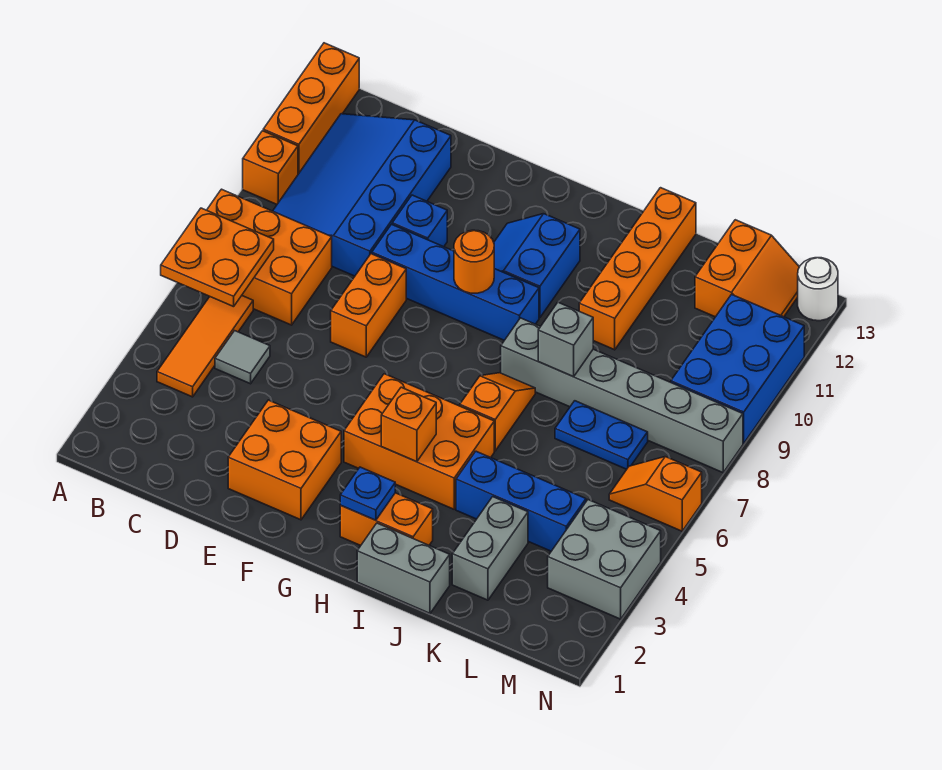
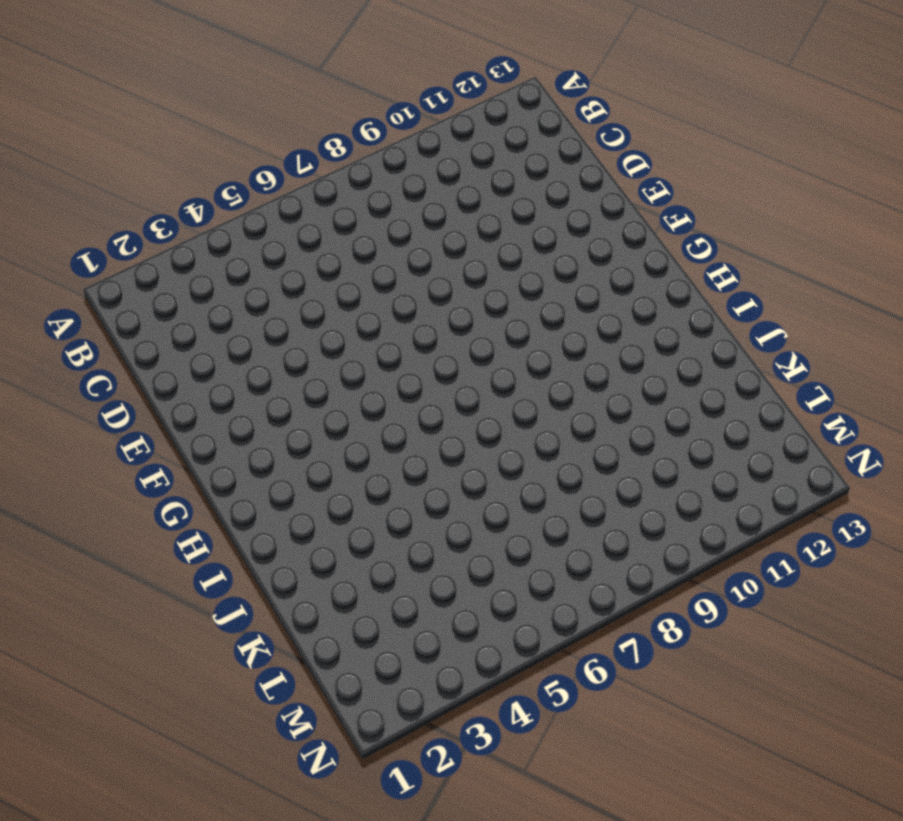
none -> orange brick A7:C8 level 1
none -> orange brick A10 level 1
none -> orange brick A11:A13 level 1
none -> orange tile B4:B6 level 1

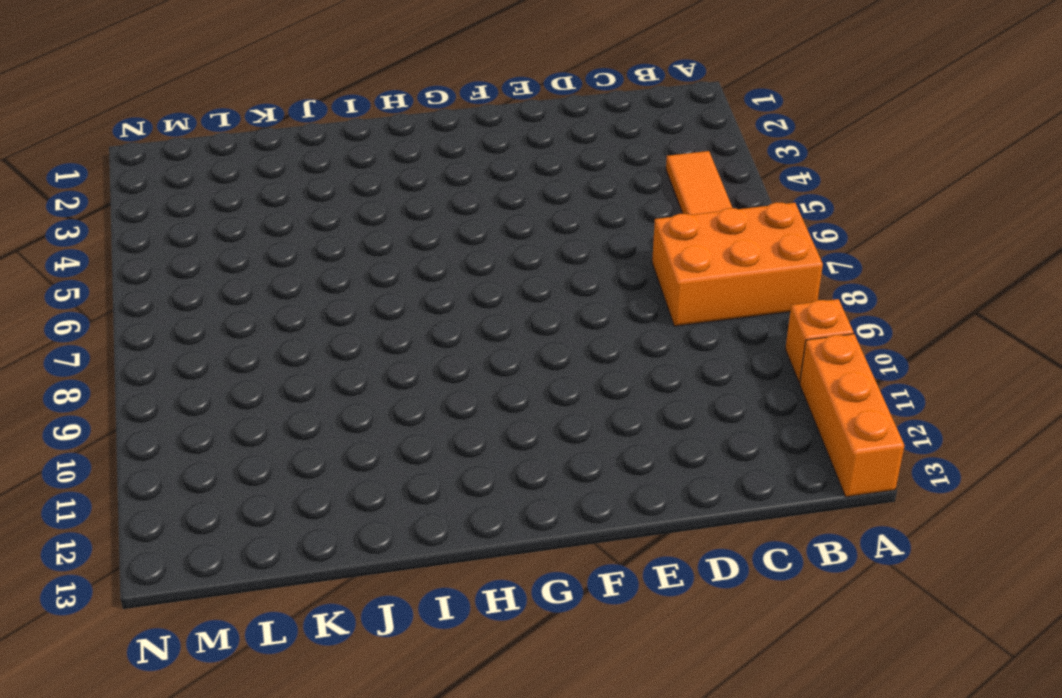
none -> blue slope B9:D12 level 1 top D
none -> grey tile C5 level 1
none -> orange brick E2:F3 level 1
none -> orange brick E7:E8 level 1

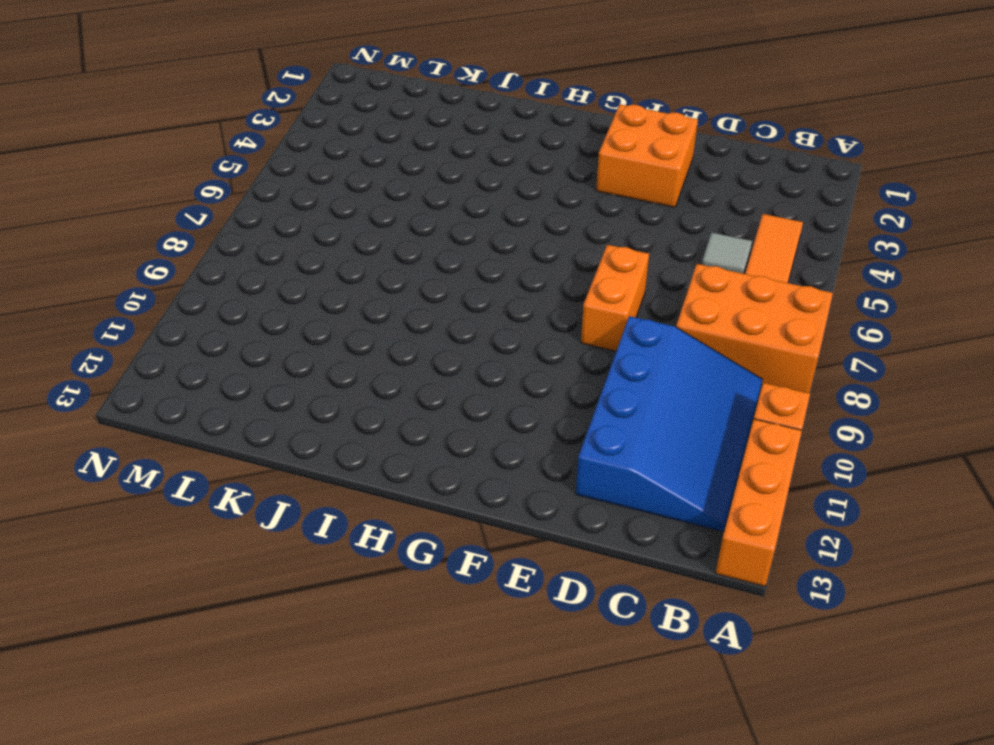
none -> blue brick E9:H9 level 1
none -> blue brick E10 level 1
none -> orange brick G4:I5 level 1
none -> blue slope G10:H11 level 1 top H

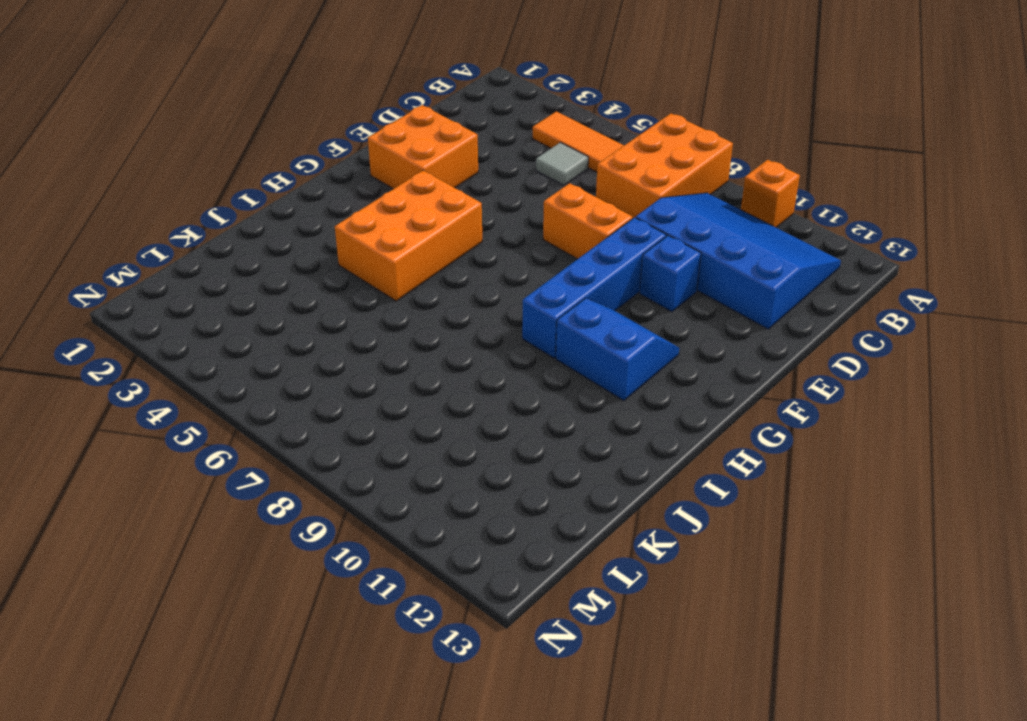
none -> orange brick A11:A13 level 1
none -> orange brick H2:I2 level 1
none -> grey brick I1:J1 level 1
none -> orange slope I6:I7 level 1 top 6

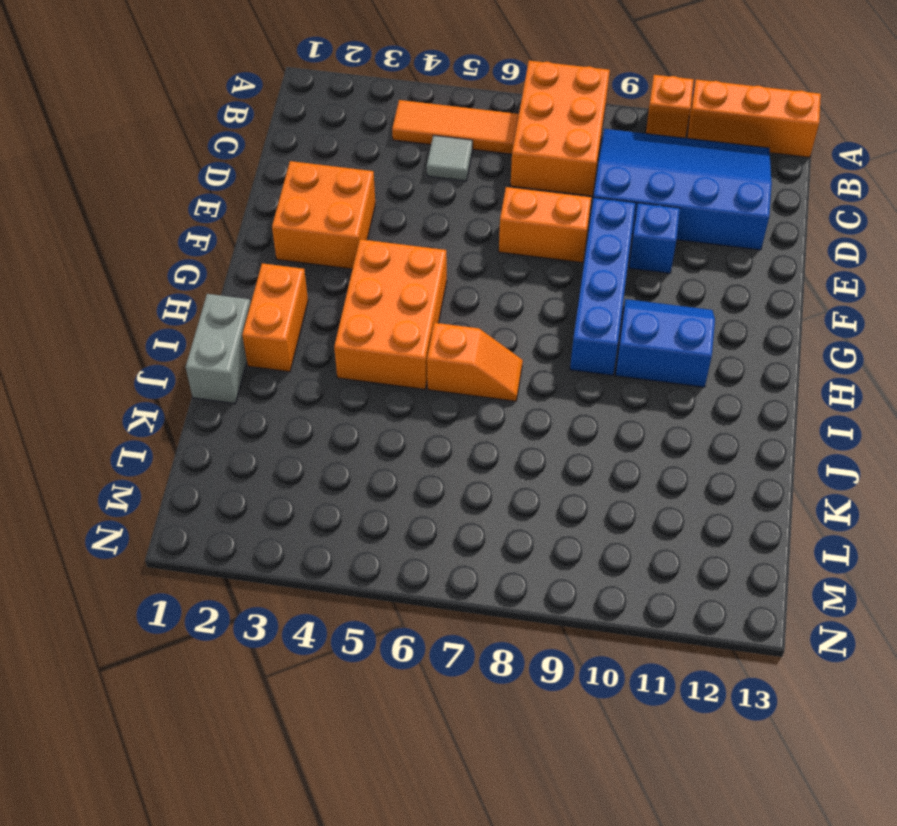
none -> grey brick I8:N8 level 1
none -> blue brick J4:L4 level 1
none -> orange brick J10:J13 level 1
none -> grey brick K2:K3 level 1

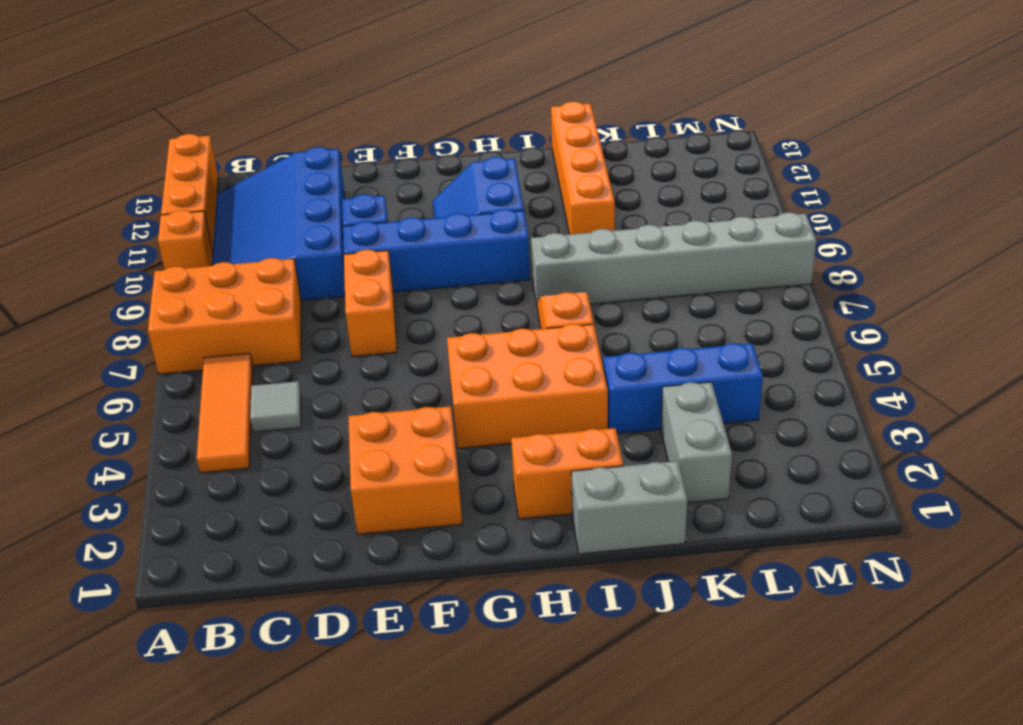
none -> blue plate K7:L7 level 1
none -> orange slope L12:M13 level 1 top L
none -> grey brick M3:N4 level 1
none -> orange slope M6:N6 level 1 top N

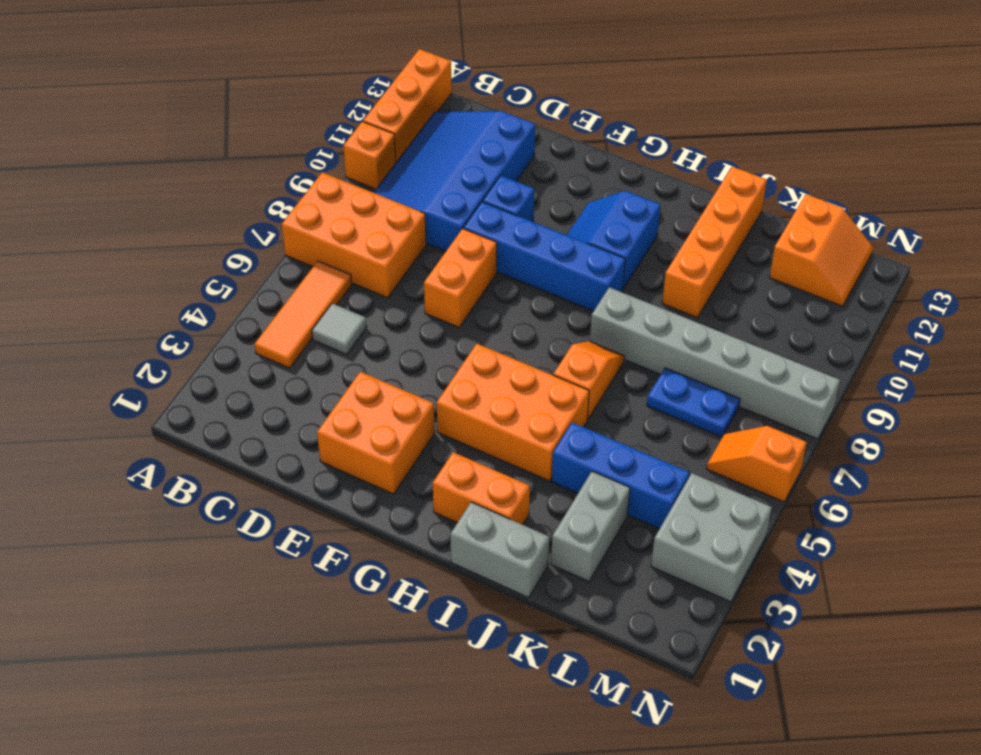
none -> blue brick M9:N11 level 1
none -> white round brick N13 level 1
none -> orange plate A6:B7 level 2
none -> orange round brick G9 level 2

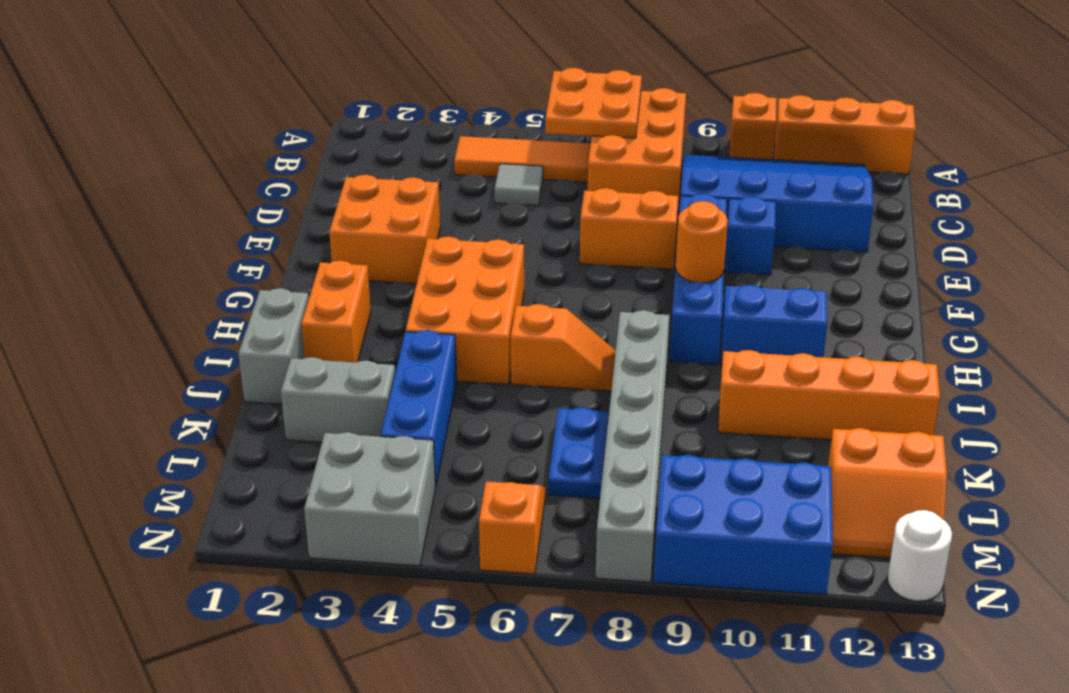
none -> blue plate H2 level 2
none -> orange brick H4 level 2
none -> grey brick J8 level 2

